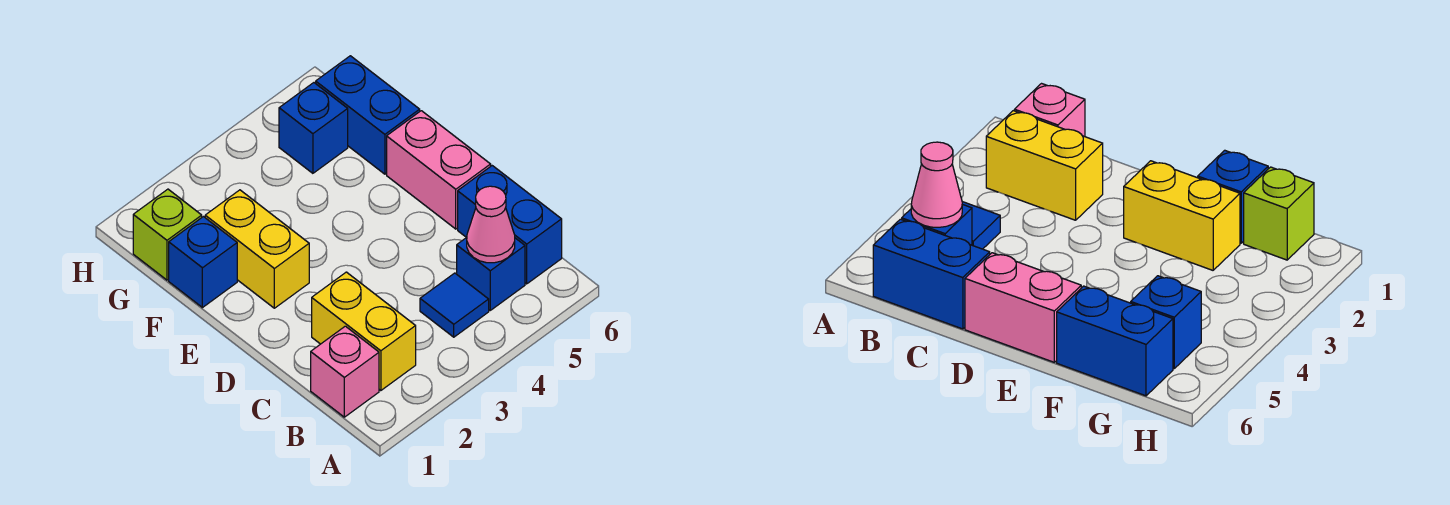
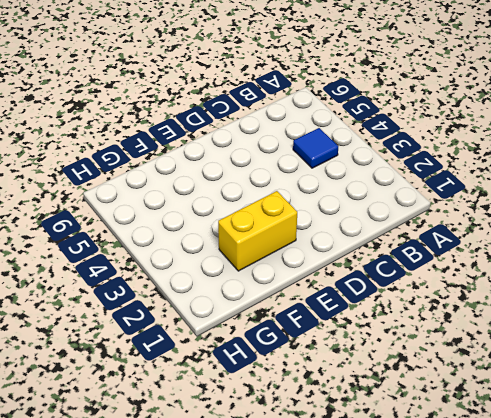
none -> pink brick B1 level 1
none -> yellow brick B2:C2 level 1
none -> blue brick B5 level 1

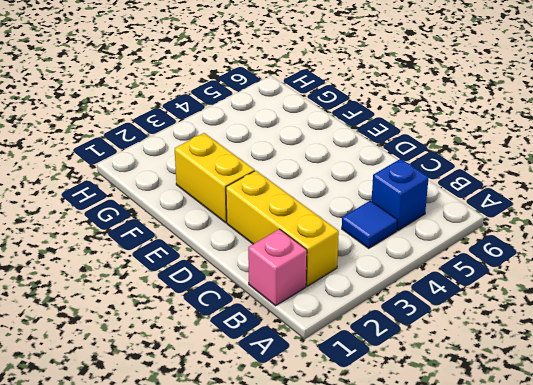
yellow brick B2:D2 level 1 -> yellow brick B2:C2 level 1
none -> blue brick B6:C6 level 1
none -> pink brick D6:E6 level 1
none -> blue brick F1 level 1

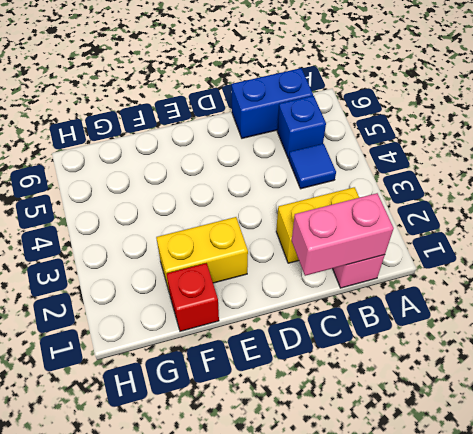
pink brick B1:C1 level 2 -> pink brick D6:E6 level 1
red brick F1 level 1 -> blue brick F1 level 1
none -> blue brick F6:G6 level 1
none -> lime brick G1 level 1
none -> blue brick G5 level 1

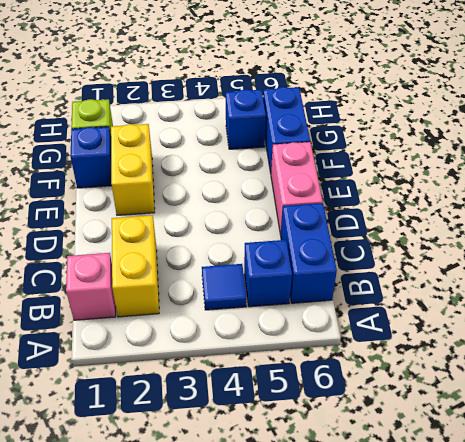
none -> pink cone B5 level 2

